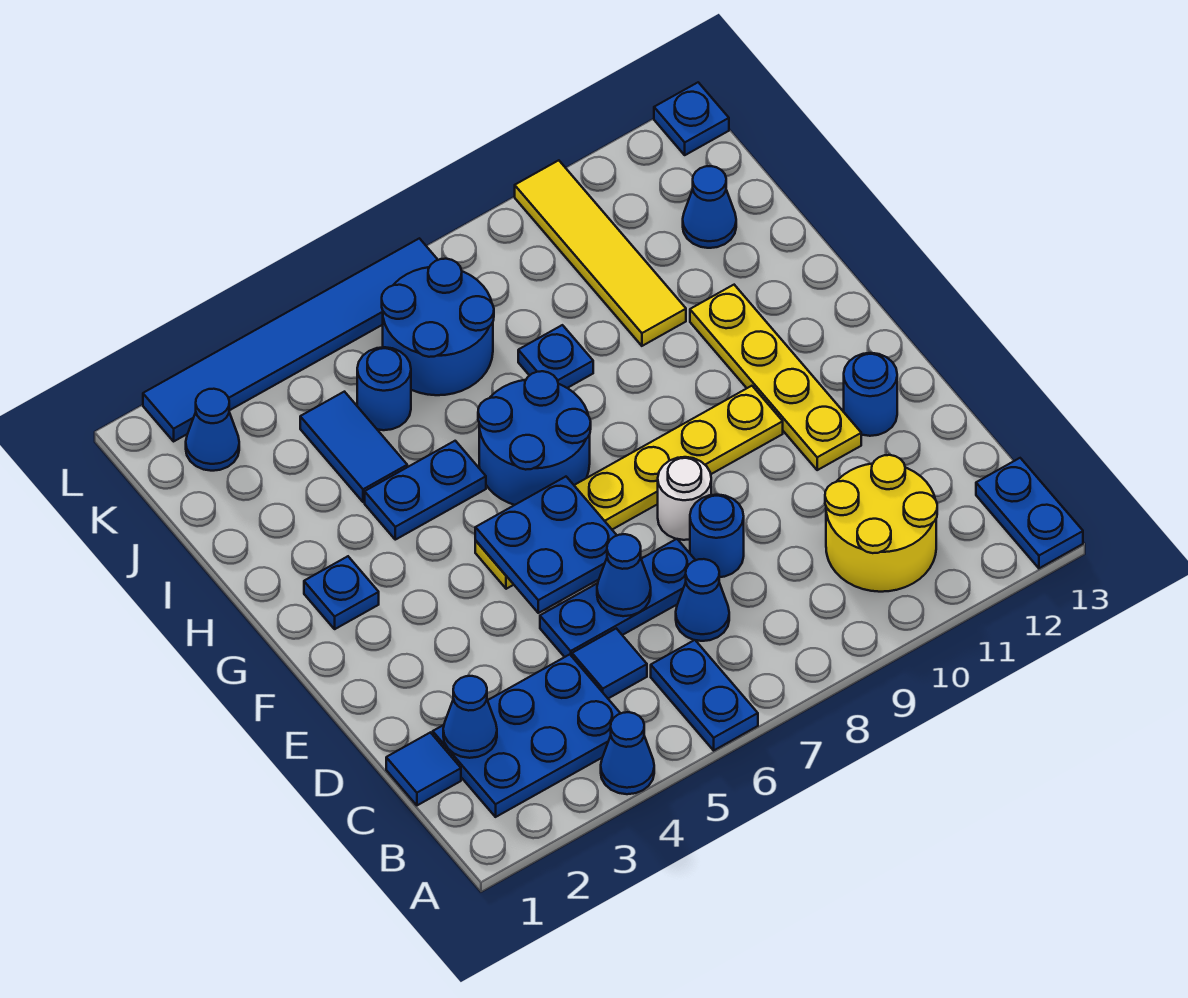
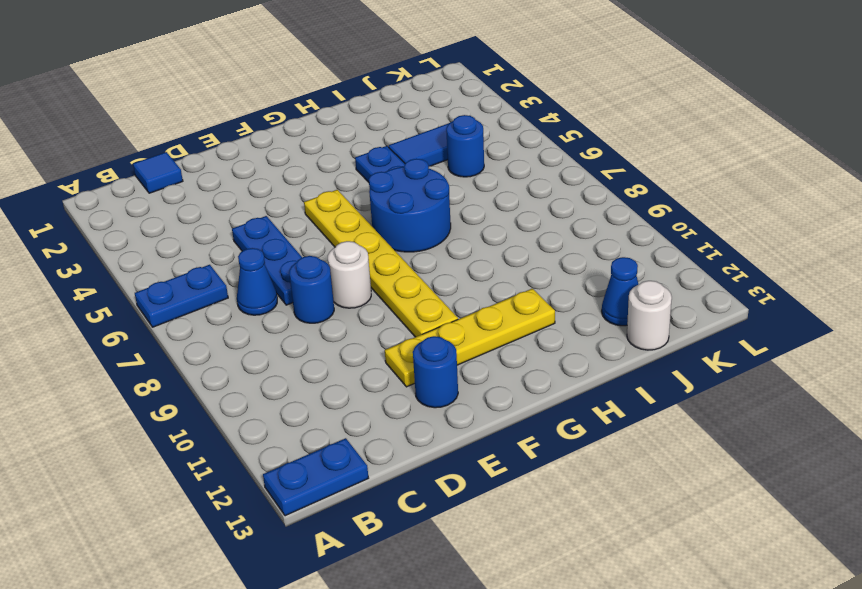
white round brick J13 level 1 -> none
none -> blue cone A4 level 1
none -> blue plate B2:C4 level 1
none -> yellow round brick B10:C11 level 1

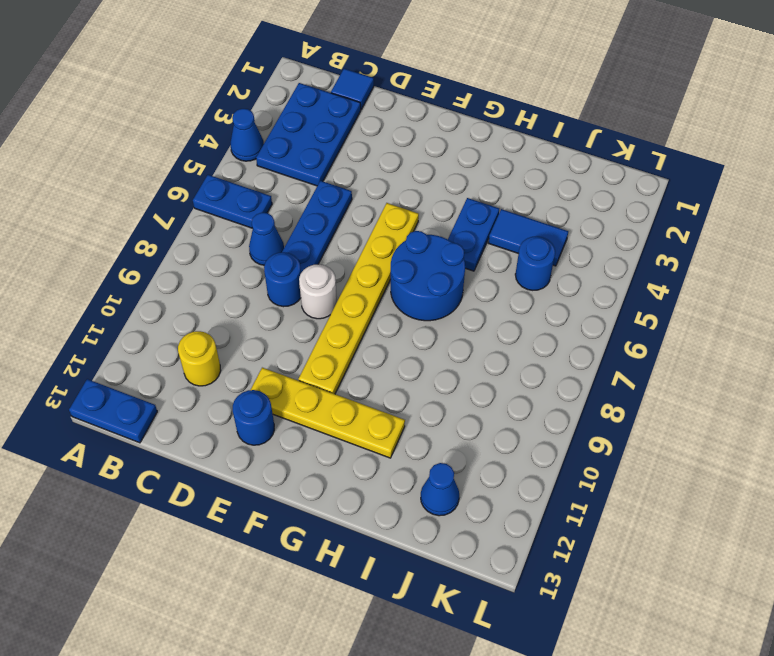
yellow round brick C11 level 1 -> yellow round brick B10:C11 level 1
none -> blue tile C5 level 1
none -> blue plate G2 level 1
none -> blue plate I8 level 1

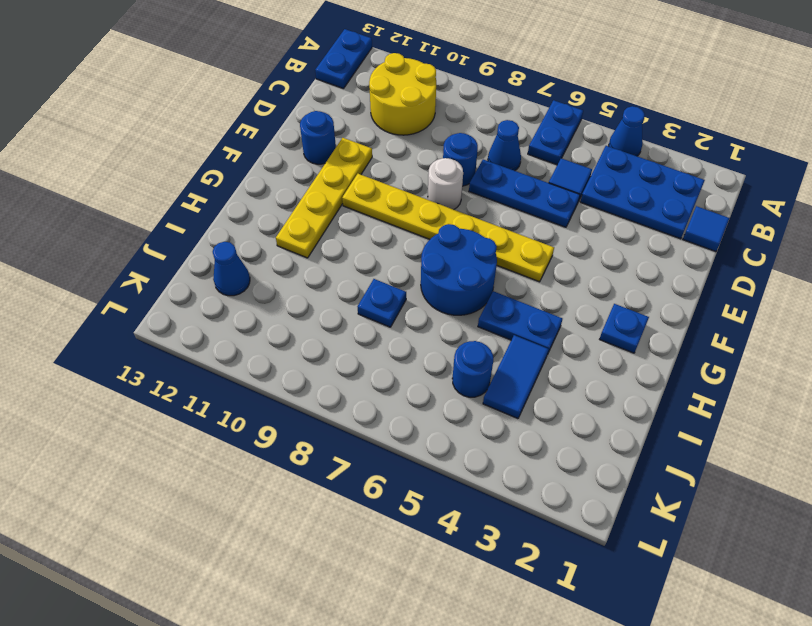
none -> yellow tile I10:L10 level 1
none -> blue round brick J6:K7 level 1
none -> blue cone K2 level 1

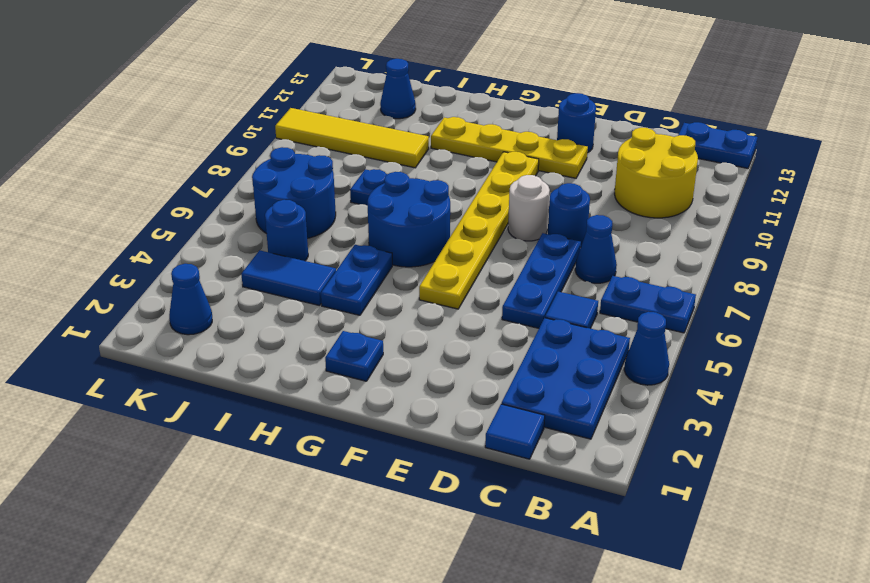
none -> blue tile L2:L7 level 1
none -> blue plate L13 level 1
none -> blue cone C2 level 2

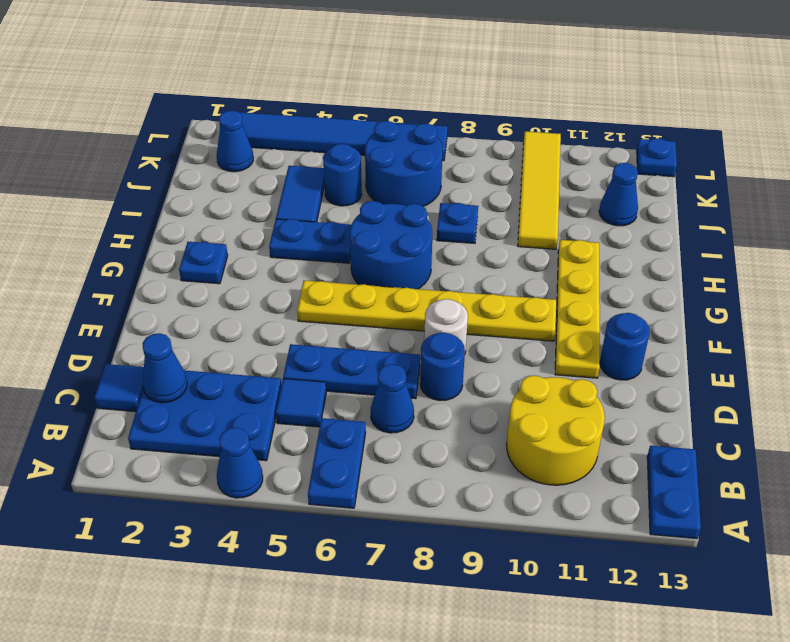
none -> blue cone D6 level 2
none -> blue plate E5:F6 level 2

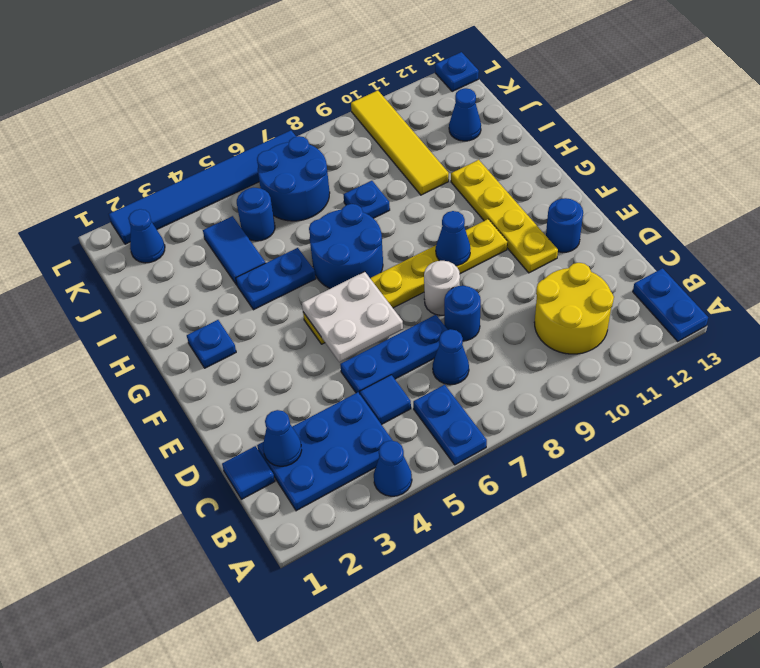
white plate E5:F6 level 2 -> blue plate E5:F6 level 2
blue cone F9 level 2 -> blue cone D6 level 2

